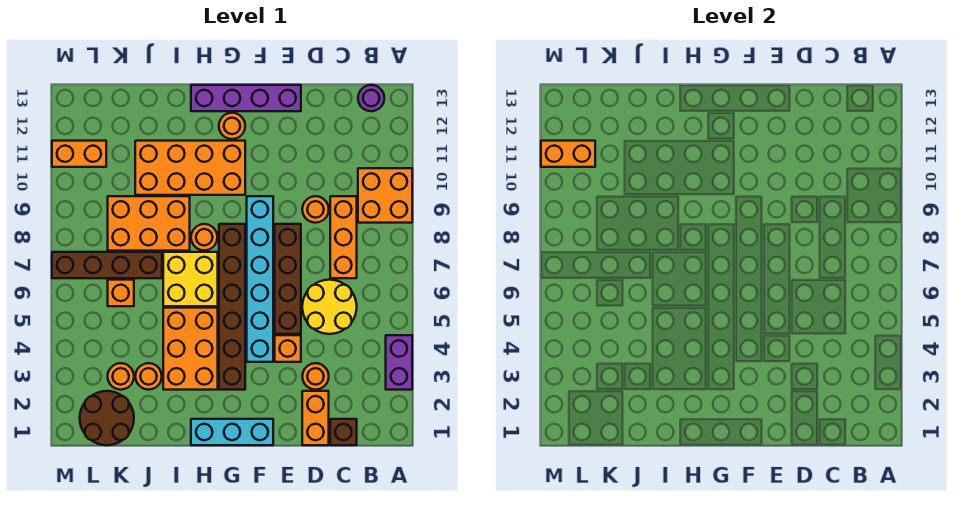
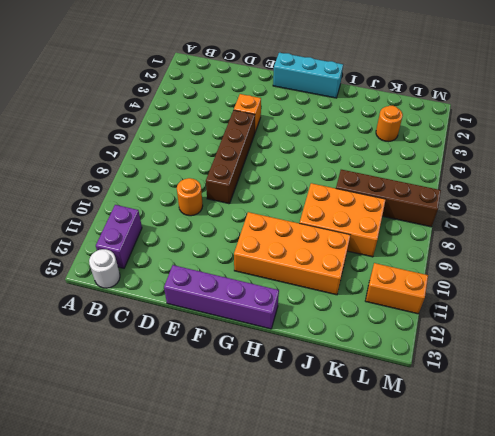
purple brick B11:B12 level 1 -> purple brick A3:A4 level 1
white round brick B13 level 1 -> purple round brick B13 level 1
none -> orange brick A9:B10 level 1
none -> brown brick C1 level 1
none -> yellow round brick C5:D6 level 1

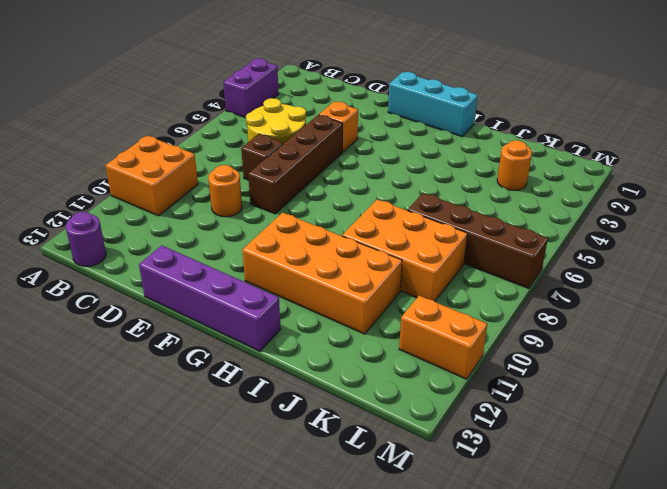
brown brick D7 level 1 -> brown brick C1 level 1
none -> orange brick C7:C9 level 1
none -> orange brick D1:D2 level 1
none -> orange round brick D3 level 1

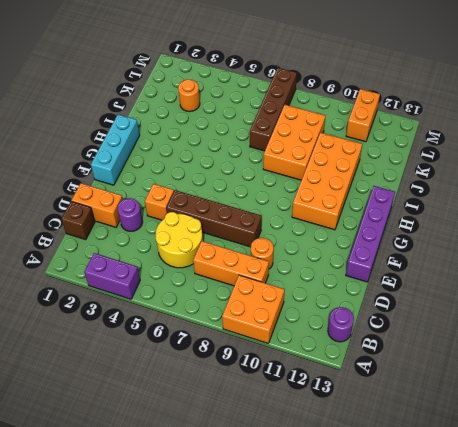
purple round brick D3 level 1 -> orange round brick D3 level 1
none -> cyan brick F4:F9 level 1
none -> brown brick G3:G8 level 1
none -> orange round brick G12 level 1

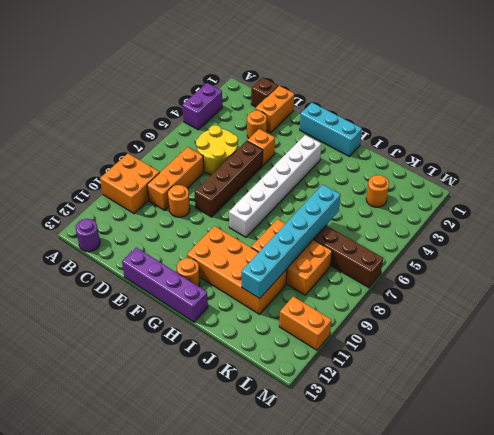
white brick G3:G8 level 1 -> brown brick G3:G8 level 1
cyan brick J6:J11 level 2 -> cyan brick F4:F9 level 1
none -> orange brick H3:I5 level 1
none -> yellow brick H6:I7 level 1
none -> orange round brick H8 level 1

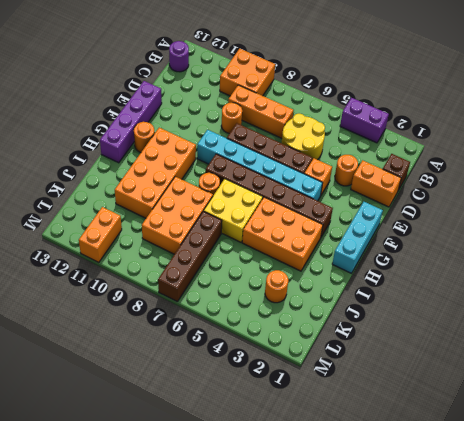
none -> orange round brick J3 level 1
none -> brown round brick K1:L2 level 1
none -> orange brick K6 level 1

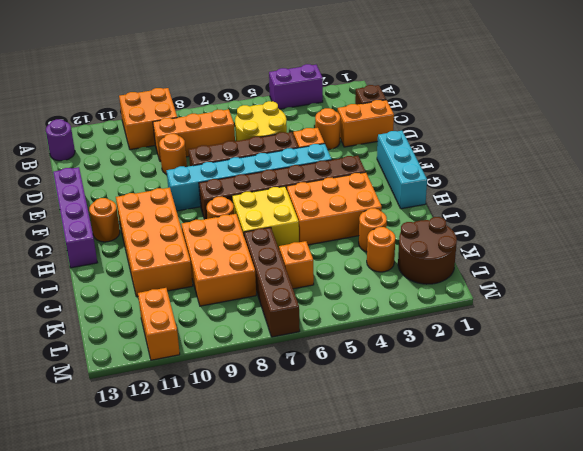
none -> orange brick L11:M11 level 2

